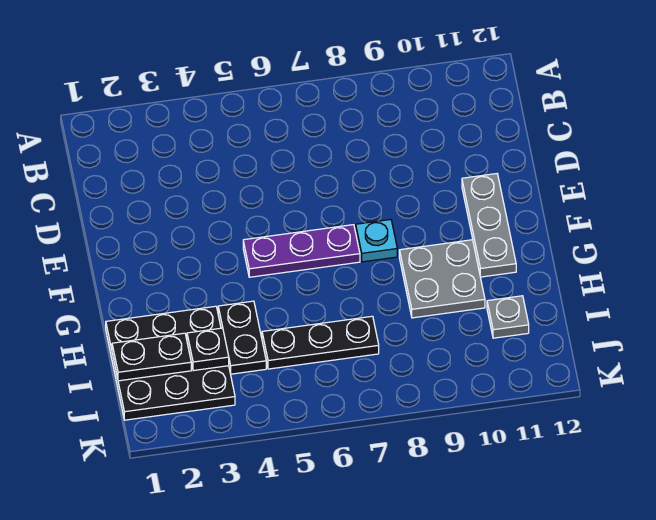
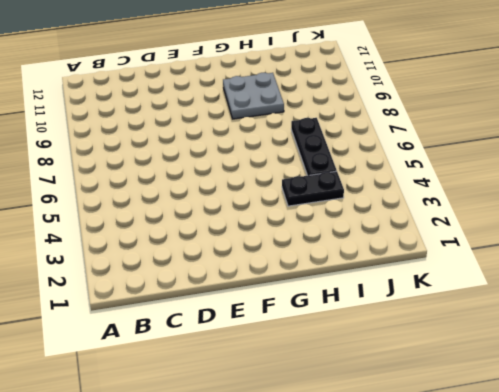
none -> grey plate E11:G11 level 1
none -> purple plate F5:F7 level 1

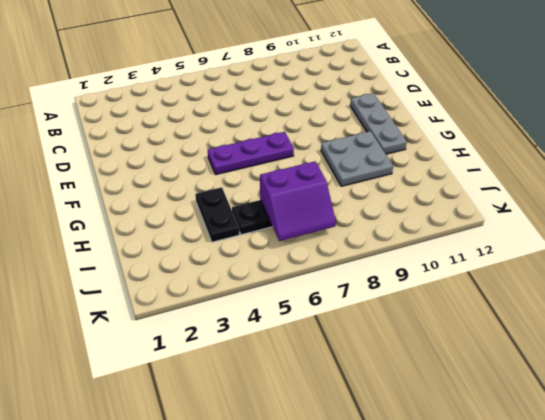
purple slope I6:J7 level 2 top I -> none
none -> cyan plate F8 level 1
none -> black plate H1:J3 level 1

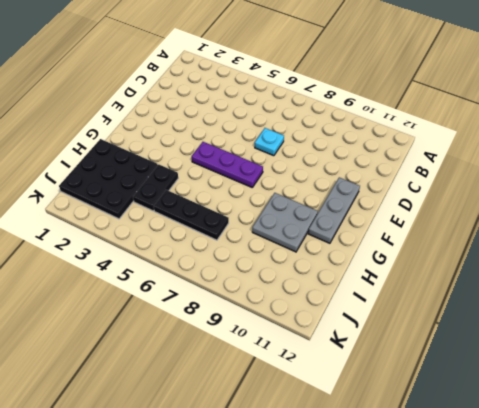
cyan plate D7 level 1 -> cyan plate F8 level 1
none -> grey plate I11 level 1
none -> black plate I1:I2 level 2

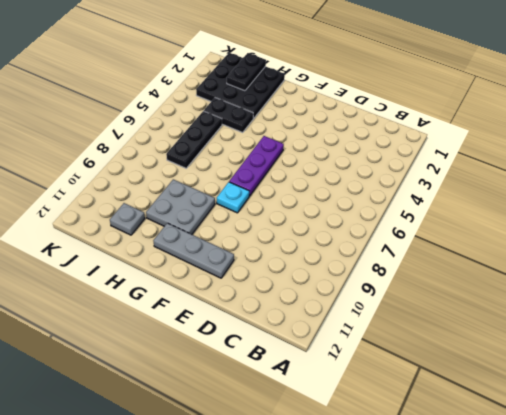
none -> black plate I3 level 2

